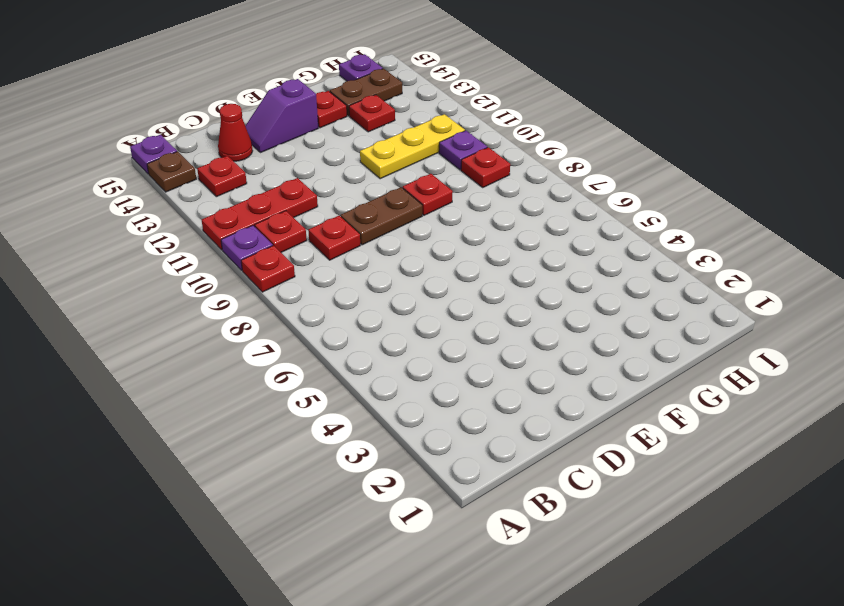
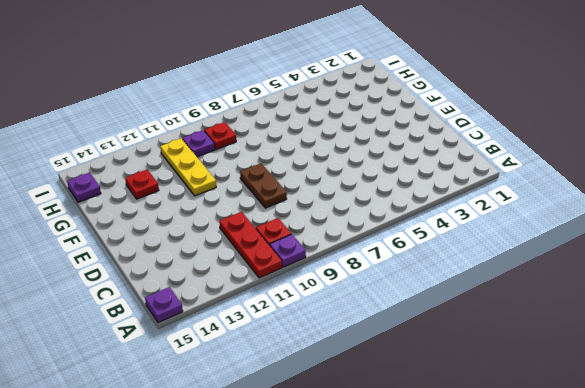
none -> red plate A9 level 1
none -> brown plate A14 level 1
none -> red plate B13 level 1

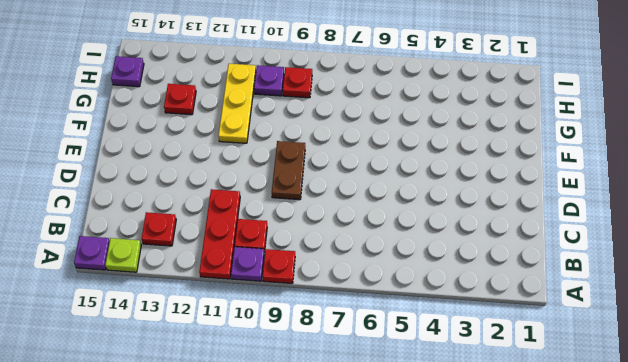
lime plate A14 level 1 -> brown plate A14 level 1
none -> red plate C9 level 1
none -> red cone C14 level 1
none -> purple slope D14:E14 level 1 top E

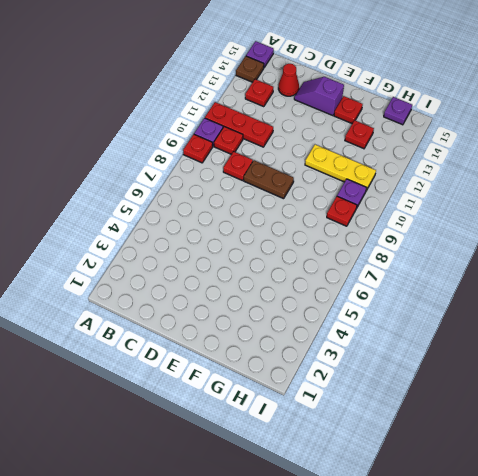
none -> red plate F9 level 1
none -> brown plate G14:H14 level 1

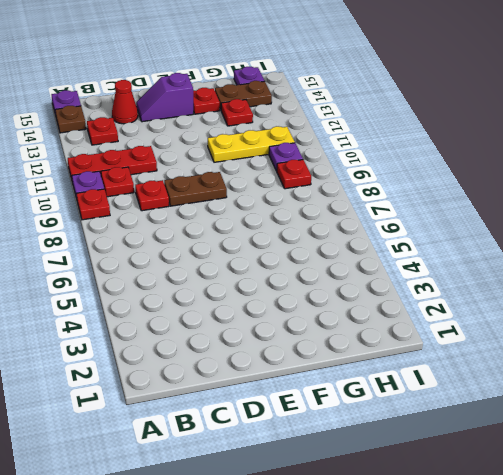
none -> red plate F9 level 1

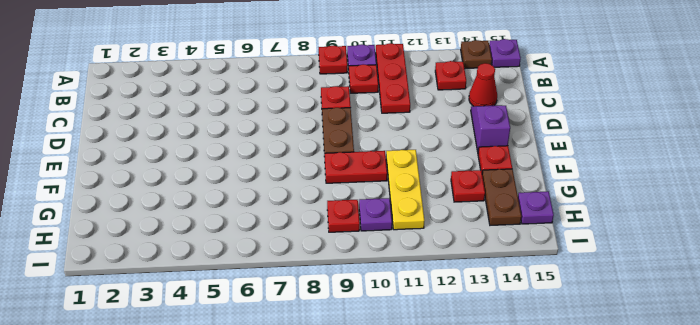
red plate F9:F10 level 1 -> red plate F9 level 1

